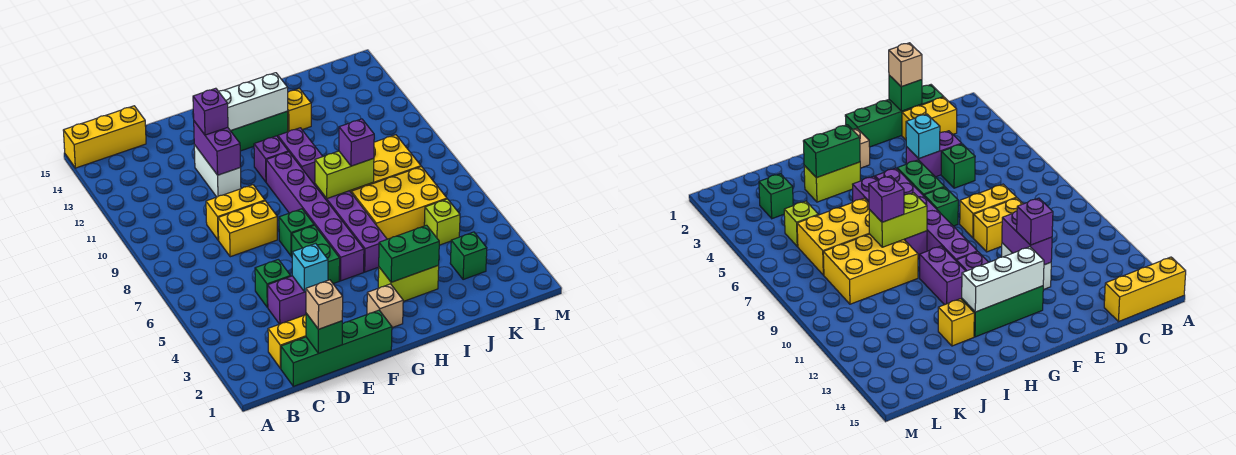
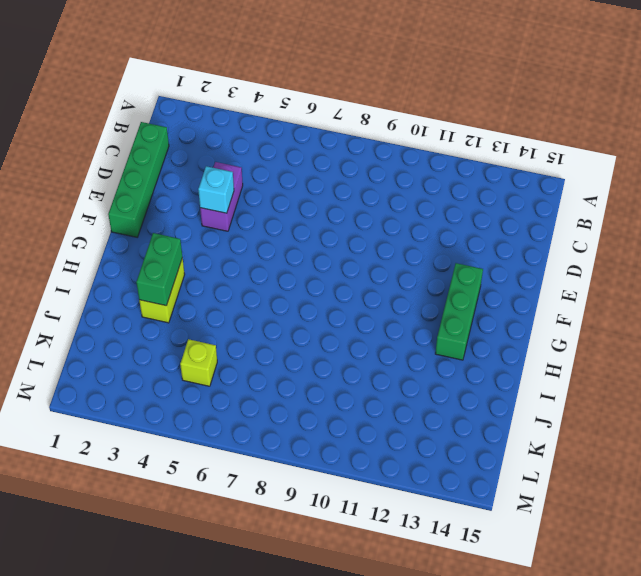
none -> yellow brick A15:C15 level 1
none -> yellow brick C2:D2 level 1
none -> green brick D5 level 1
none -> yellow brick D8:E8 level 1

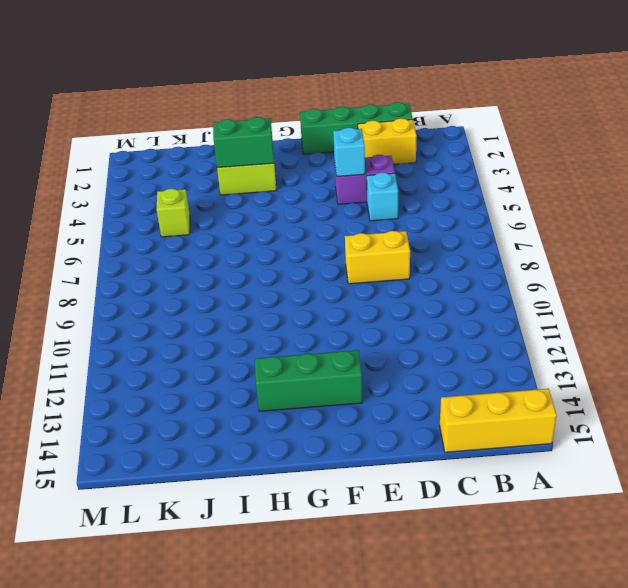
cyan brick D5 level 1 -> green brick D5 level 1
none -> yellow brick D9:E9 level 1
none -> white brick E11:E12 level 1
none -> green brick F5:F6 level 1
none -> green brick F7 level 1

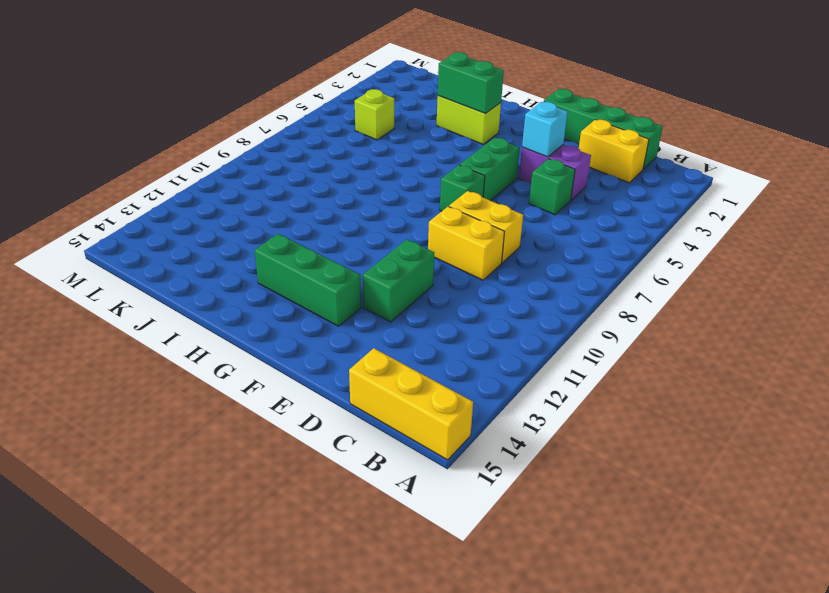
green brick E11:E12 level 1 -> white brick E11:E12 level 1
none -> tan brick G2 level 1
none -> purple brick G5:G10 level 1
none -> purple brick G11 level 1
none -> purple brick H5:H8 level 1

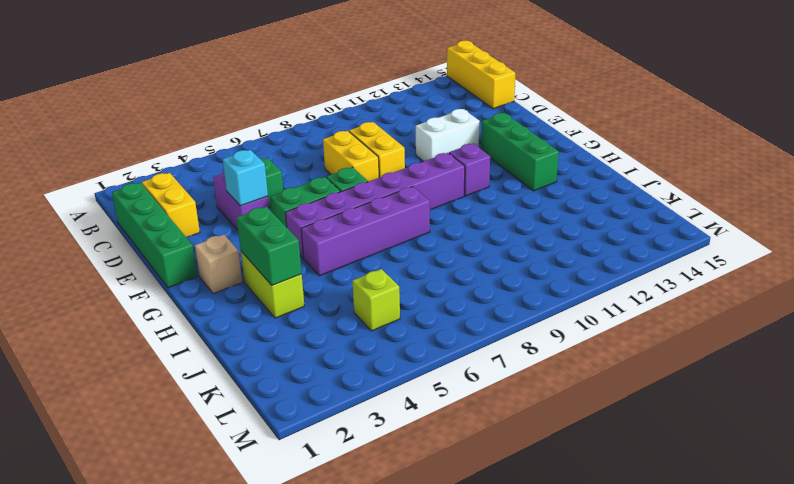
none -> purple brick H10:H11 level 1
none -> yellow brick I6:K7 level 1
none -> yellow brick I8:K9 level 1
none -> yellow brick I13 level 1

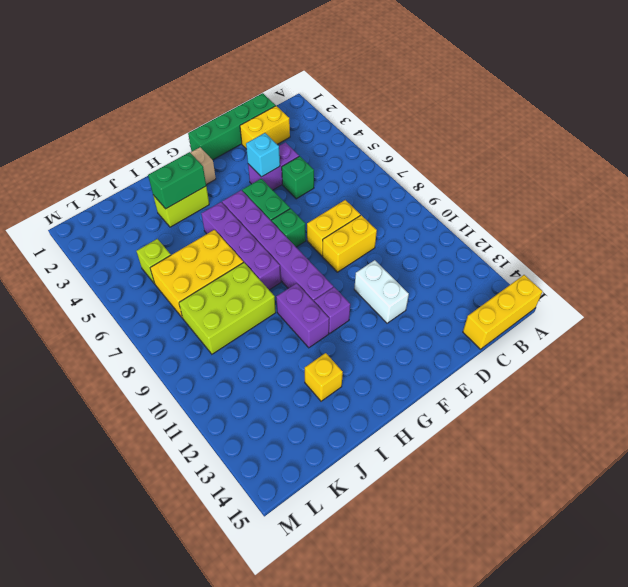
lime brick I8:K9 level 1 -> yellow brick I8:K9 level 1
none -> green brick F13:H13 level 1
none -> green brick K3 level 1
none -> green brick D1 level 2
none -> purple brick E11:E12 level 2

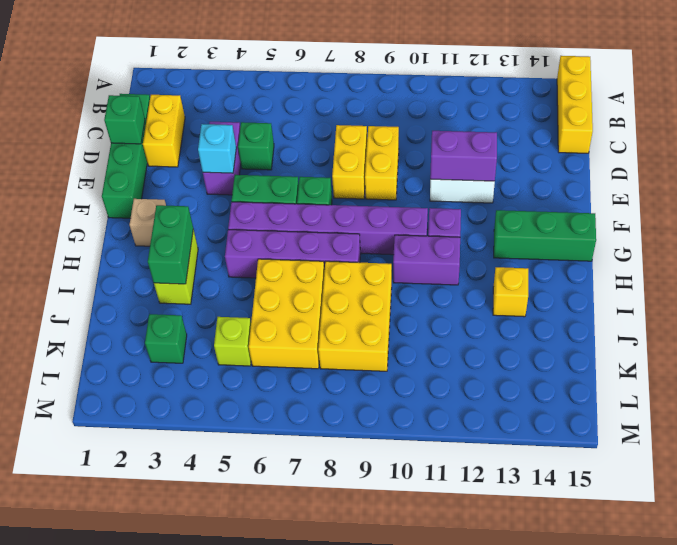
green brick G13:G15 level 1 -> green brick F13:H13 level 1
none -> white brick F13:H13 level 2
none -> lime brick H8:I8 level 2
none -> tan brick D1 level 3
none -> purple brick E12 level 3

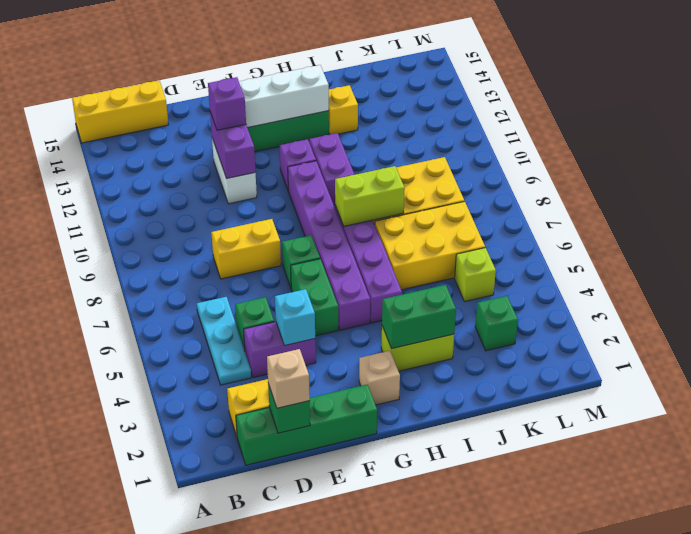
cyan plate C4:C6 level 1 -> none
none -> yellow brick D9:E9 level 1
none -> purple brick I8 level 3

